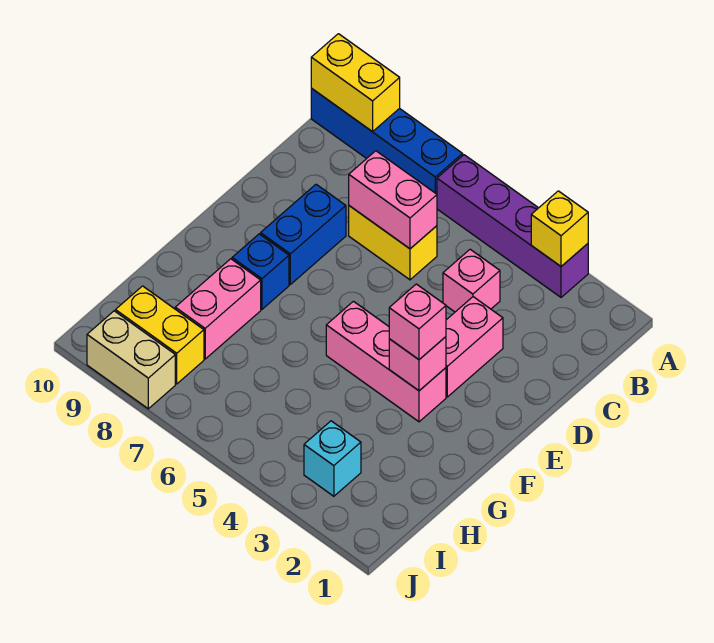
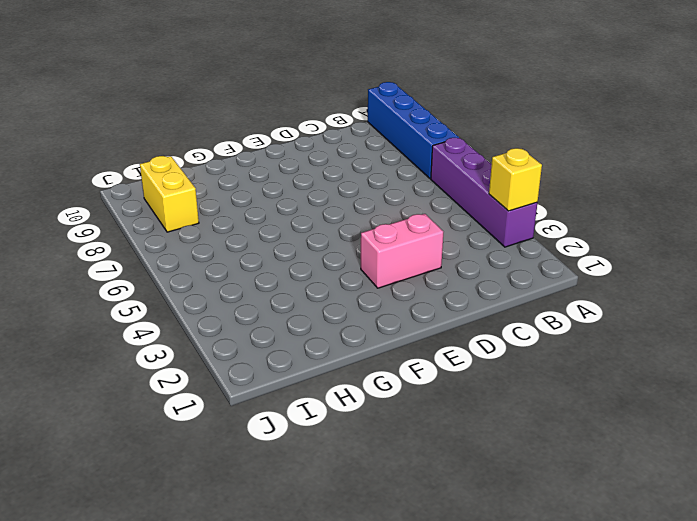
none -> pink brick C4 level 1
none -> yellow brick C6:C7 level 1
none -> blue brick D8:E8 level 1

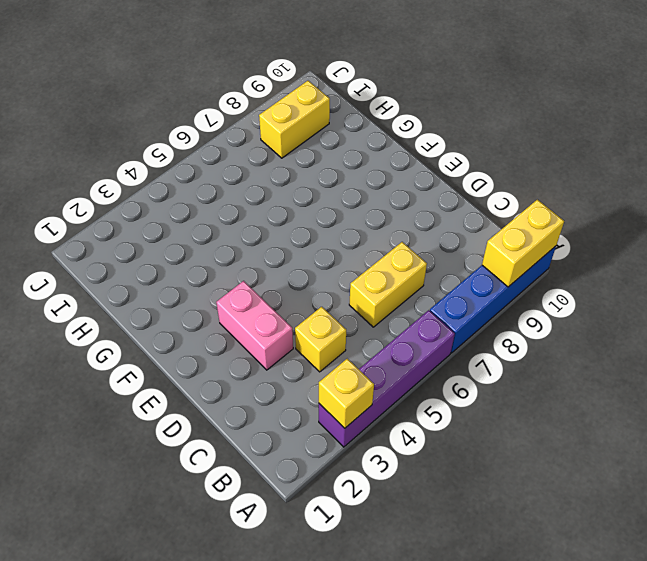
yellow brick C4 level 1 -> pink brick C4 level 1
none -> blue brick D8:E8 level 1
none -> pink brick F3:F5 level 1
none -> blue brick F8 level 1

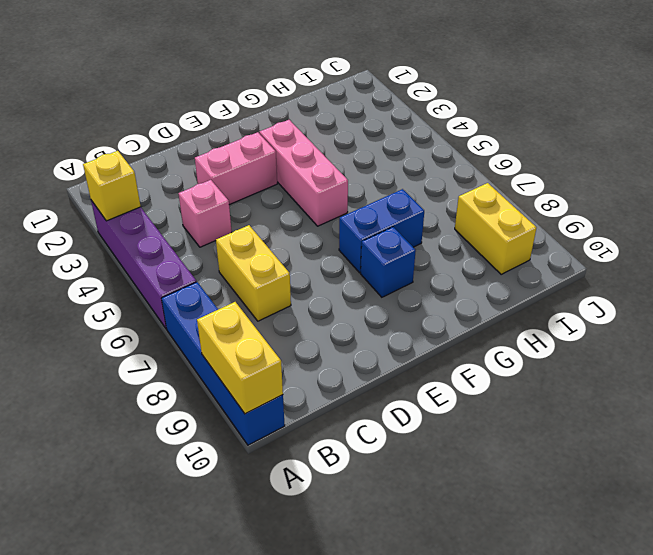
blue brick F7:G7 level 1 -> blue brick D8:E8 level 1
none -> pink brick G8:H8 level 1
none -> cyan brick I3 level 1
none -> tan brick J8:J9 level 1

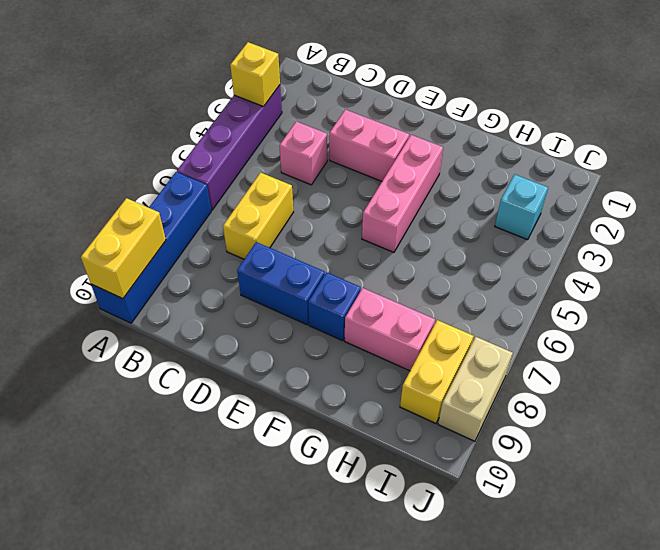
none -> pink brick C6:C7 level 2
none -> pink brick F3 level 2
none -> pink brick F3 level 3

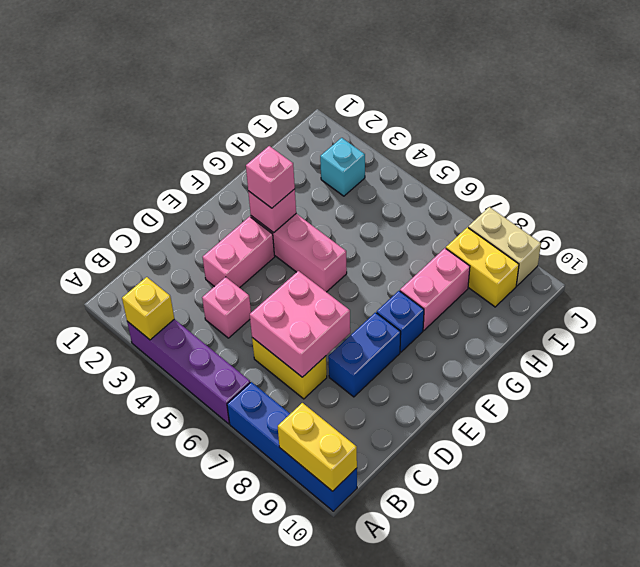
pink brick C6:D7 level 2 -> pink brick C6:C7 level 2

